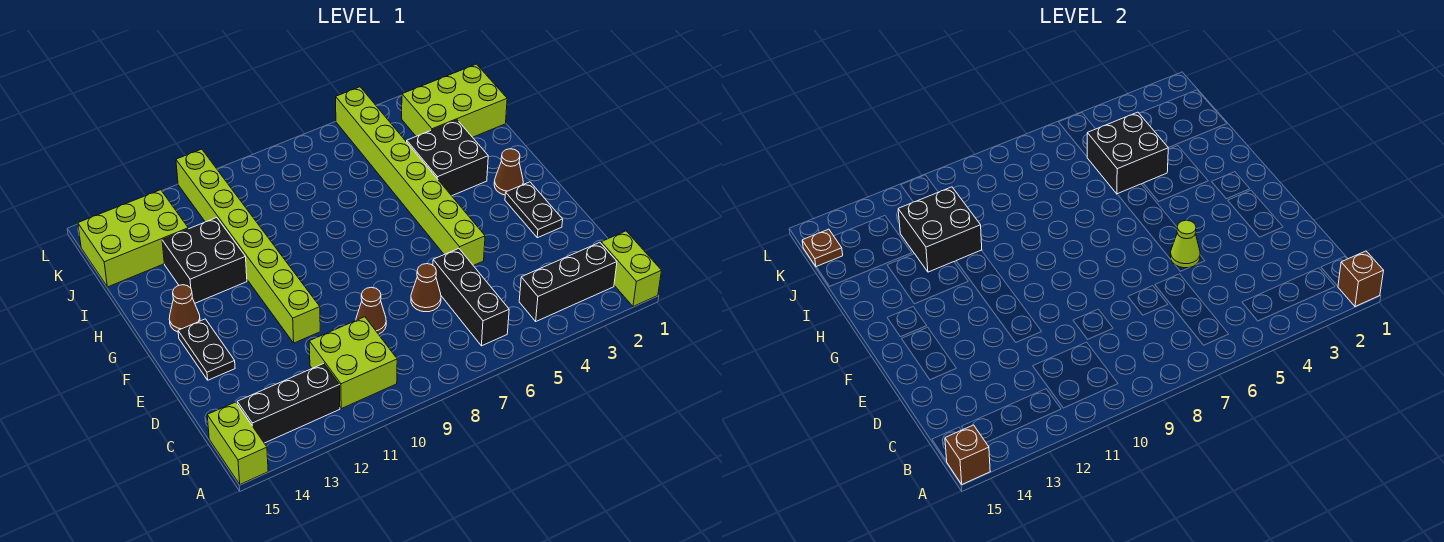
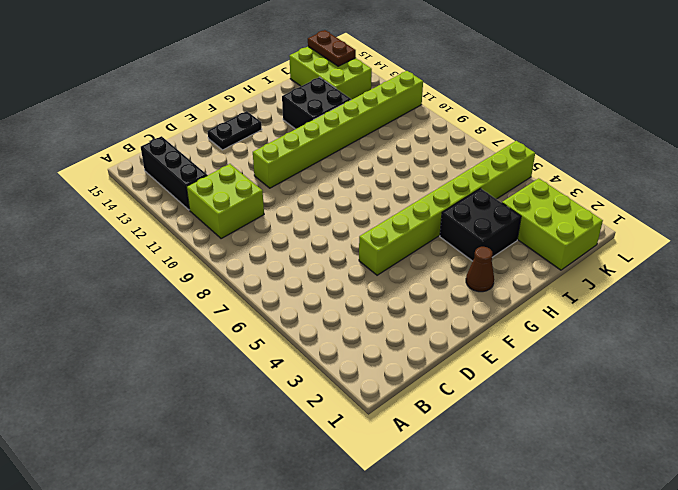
brown plate K14:K15 level 2 -> brown plate K15 level 2
none -> lime brick A1:B1 level 1
none -> lime brick A15:B15 level 1
none -> black brick B2:B4 level 1

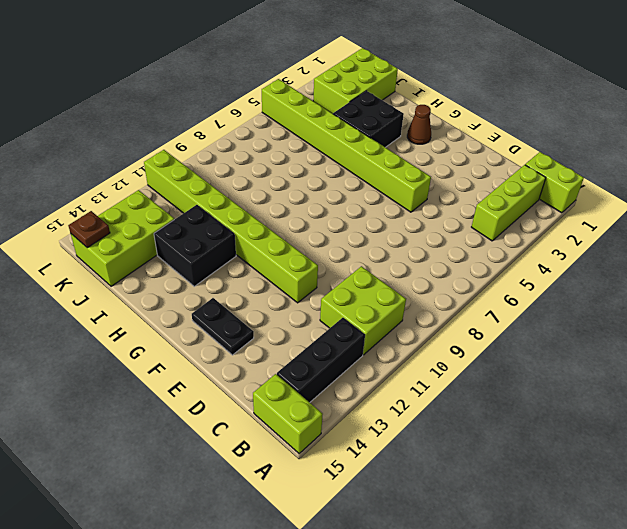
lime brick B2:B4 level 1 -> black brick B2:B4 level 1
none -> black brick B6:D6 level 1
none -> brown cone D7 level 1
none -> brown cone D9 level 1

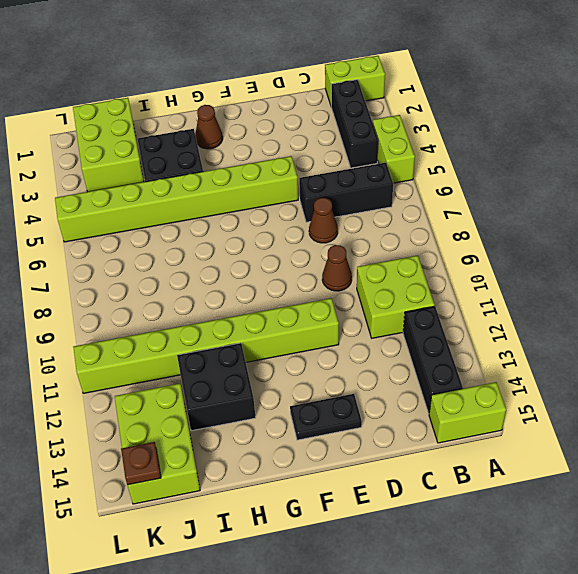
lime brick A4:A5 level 1 -> none
none -> black plate E2:F2 level 1
none -> brown cone G14 level 1
none -> brown brick A1 level 2

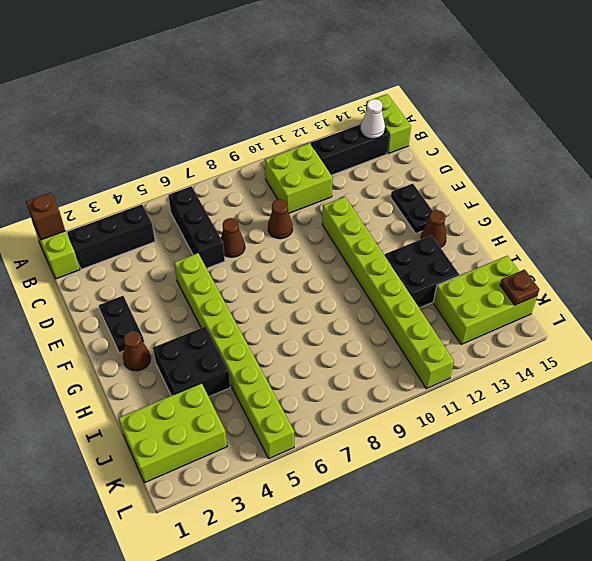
white cone B14 level 2 -> none
none -> brown brick A15 level 2
none -> lime cone E5 level 2
none -> black brick I4:J5 level 2

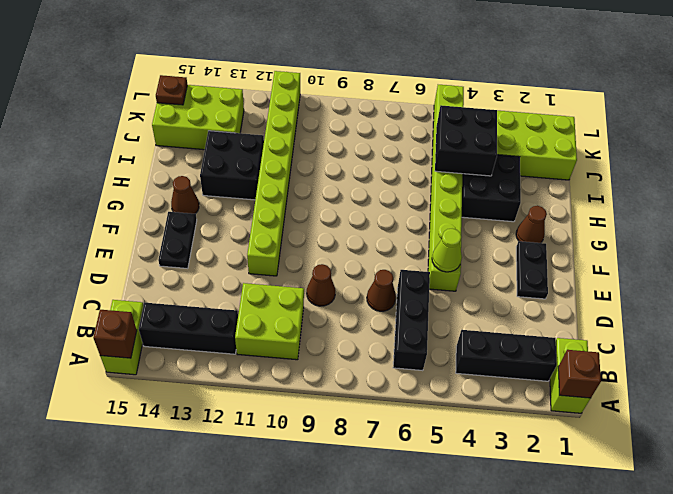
none -> black brick I11:J12 level 2

